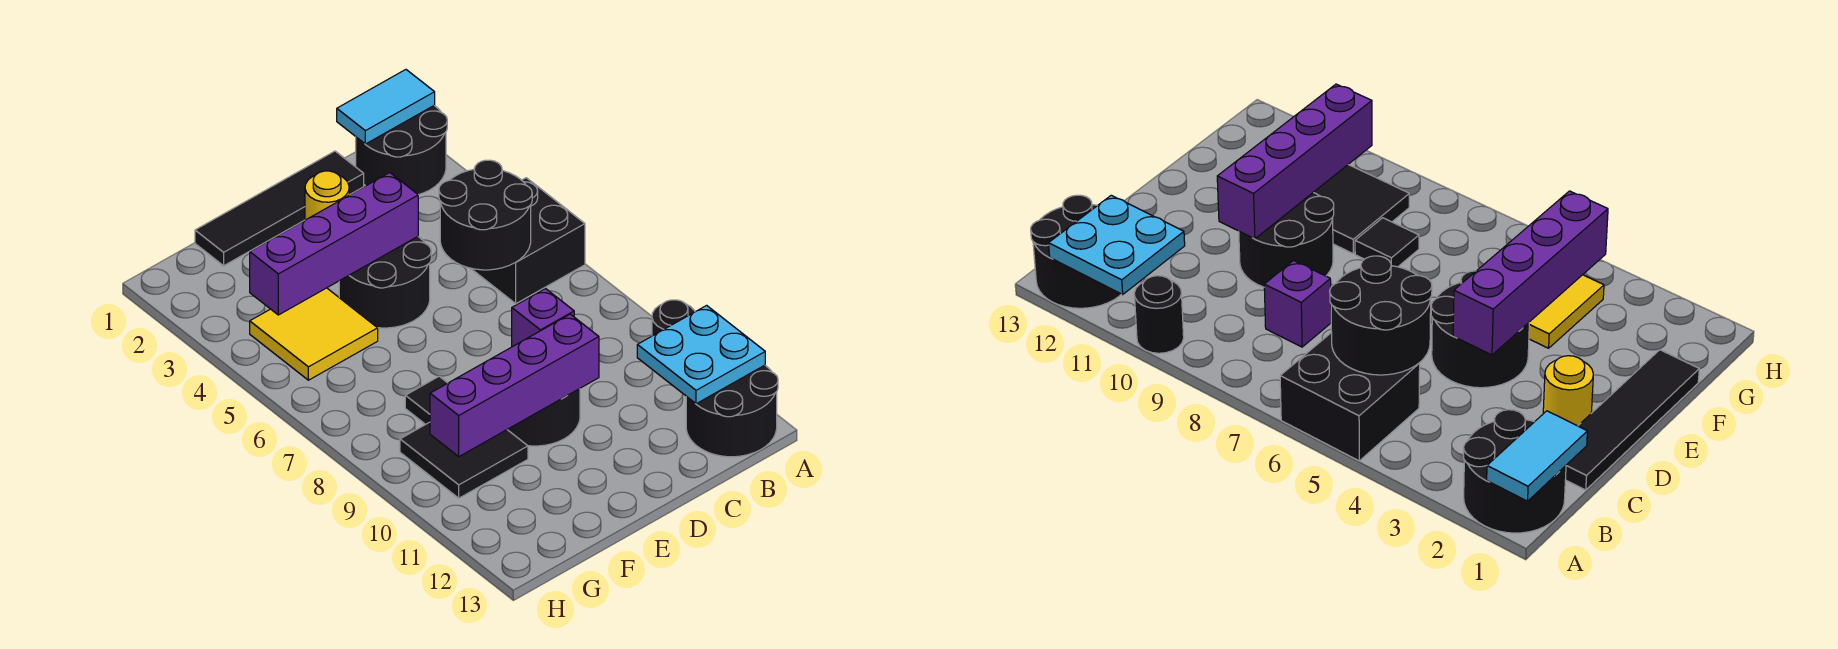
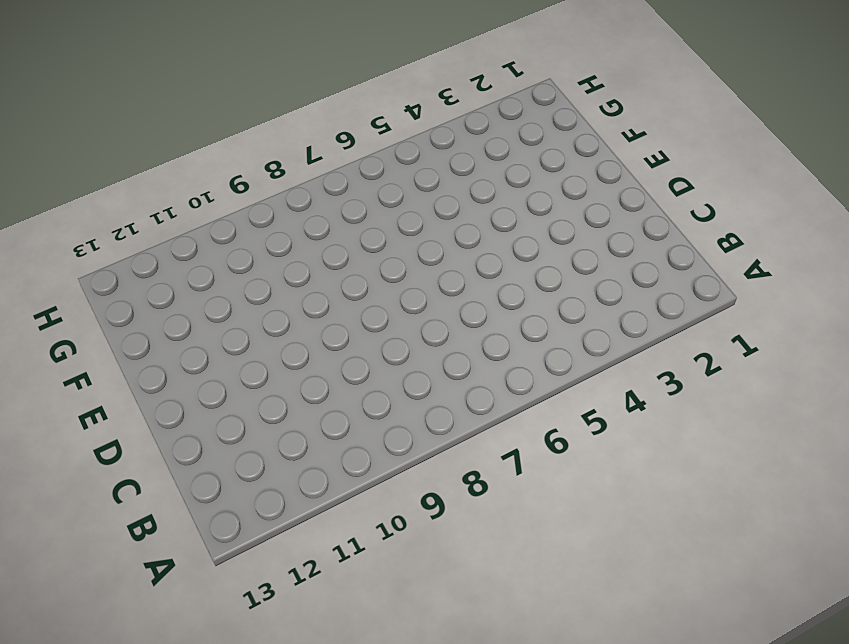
none -> black round brick A1:B2 level 1
none -> black brick A5:B6 level 1
none -> black round brick A10 level 1

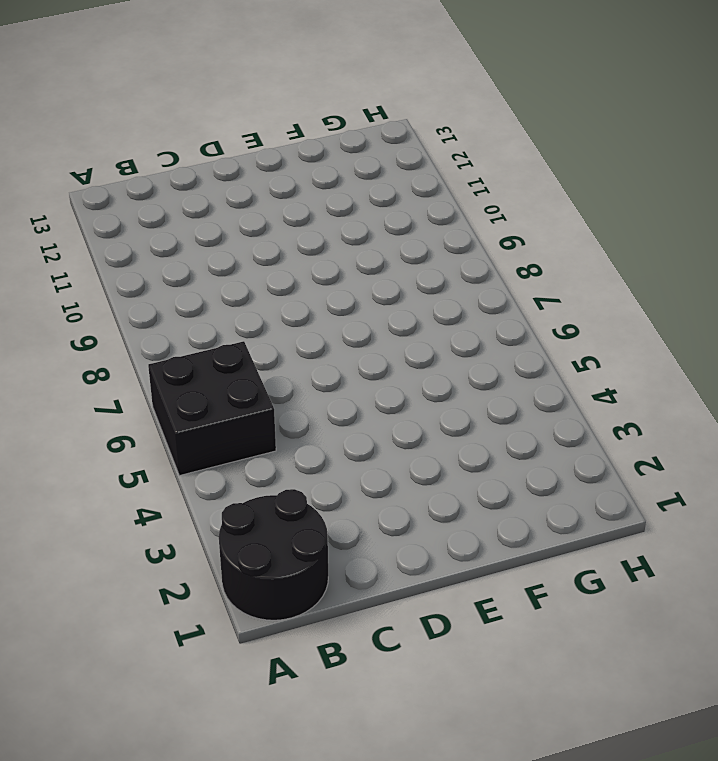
none -> black round brick A10 level 1
none -> black round brick A12:B13 level 1
none -> black tile C1:F1 level 1

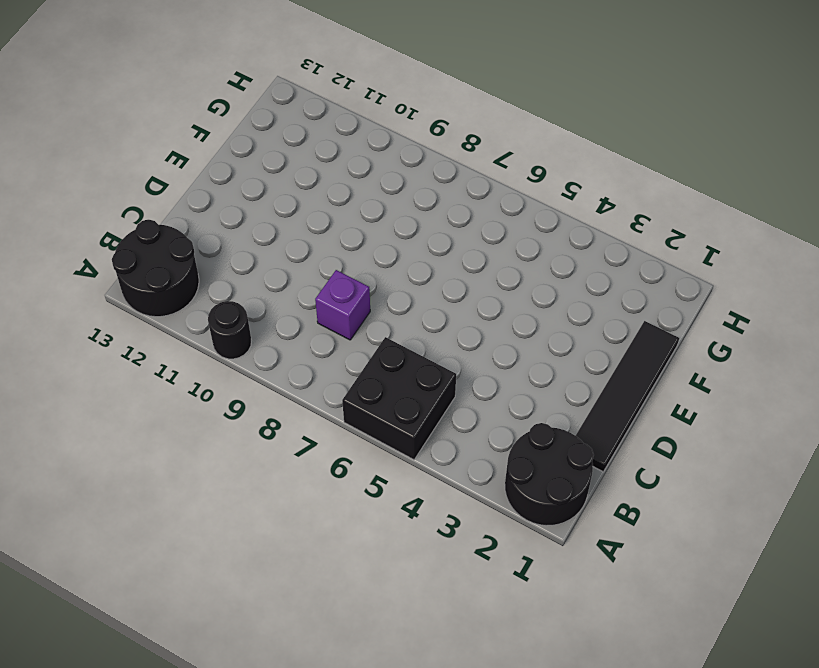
none -> yellow round brick D2 level 1
none -> black round brick D4:E5 level 1
none -> black round brick D9:E10 level 1

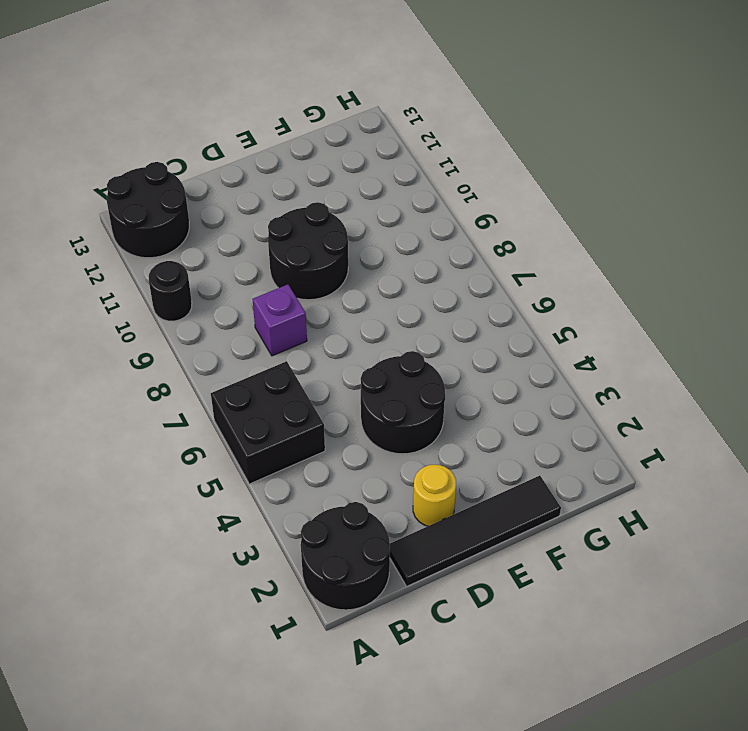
none -> yellow tile F4:G5 level 1
none -> black tile F8 level 1
none -> black tile F9:G10 level 1

